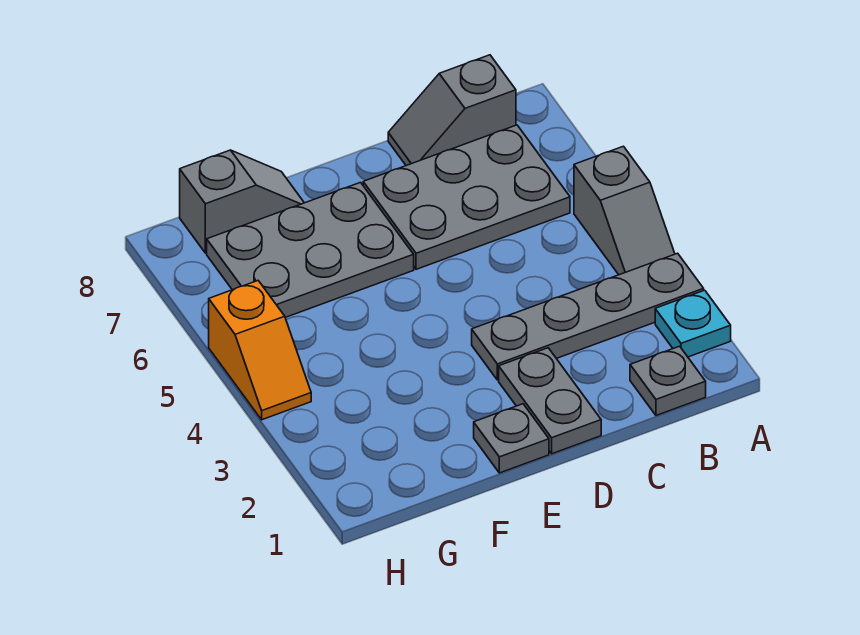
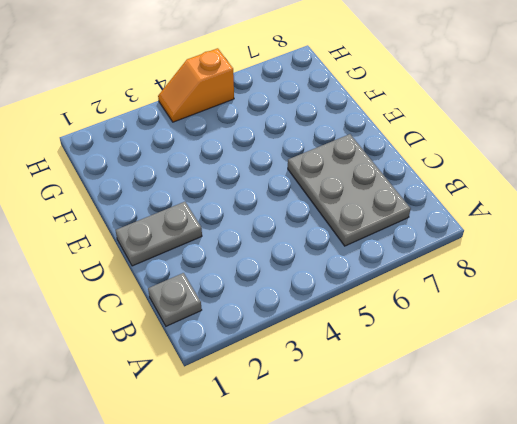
none -> cyan plate A2 level 1
none -> grey plate A3:D3 level 1

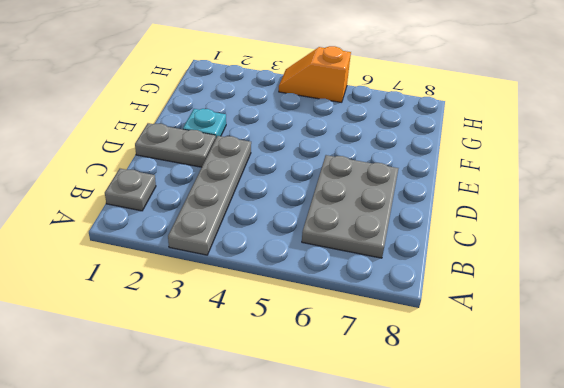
cyan plate E2 level 1 -> cyan plate A2 level 1
none -> grey slope A4:A5 level 1 top 5
none -> grey slope B8:C8 level 1 top B

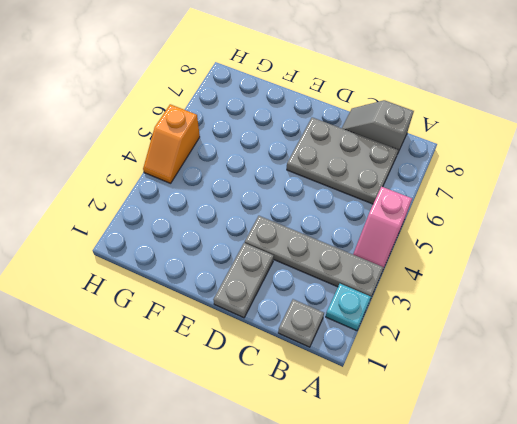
pink slope A4:A5 level 1 top 5 -> grey slope A4:A5 level 1 top 5
none -> grey plate E1 level 1
none -> grey plate E6:G7 level 1

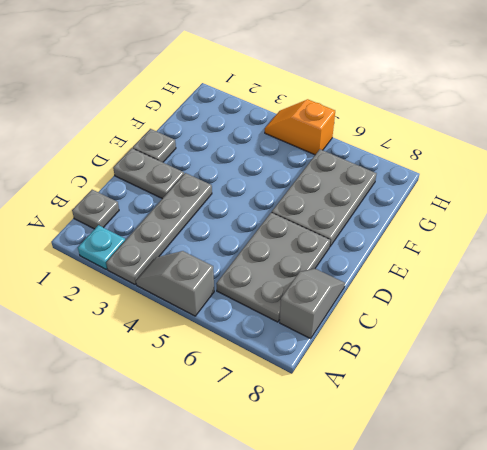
none -> grey slope F8:G8 level 1 top G

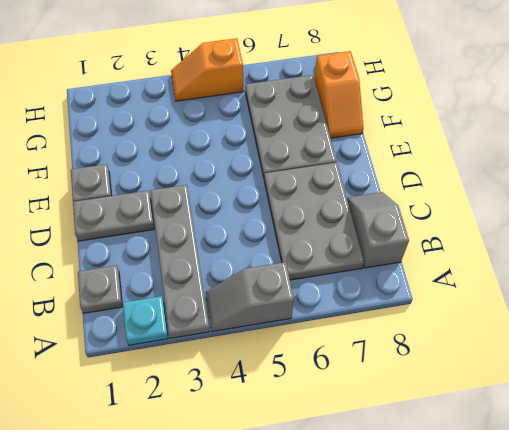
orange slope F8:G8 level 1 top G -> grey slope F8:G8 level 1 top G

